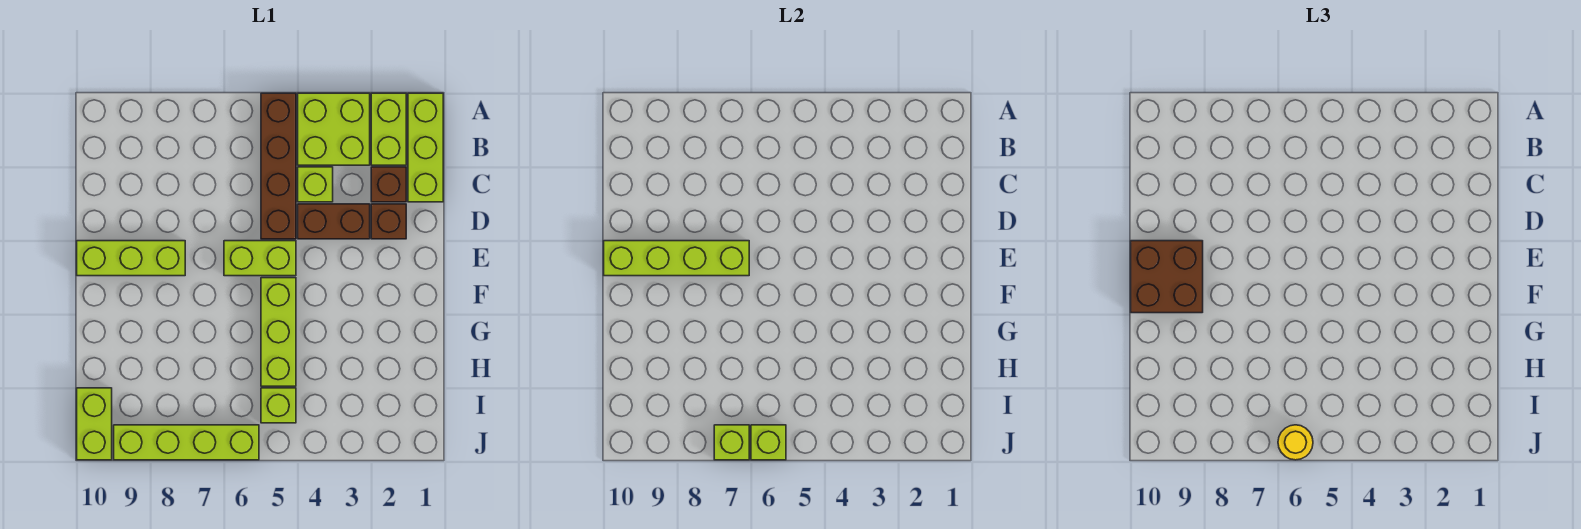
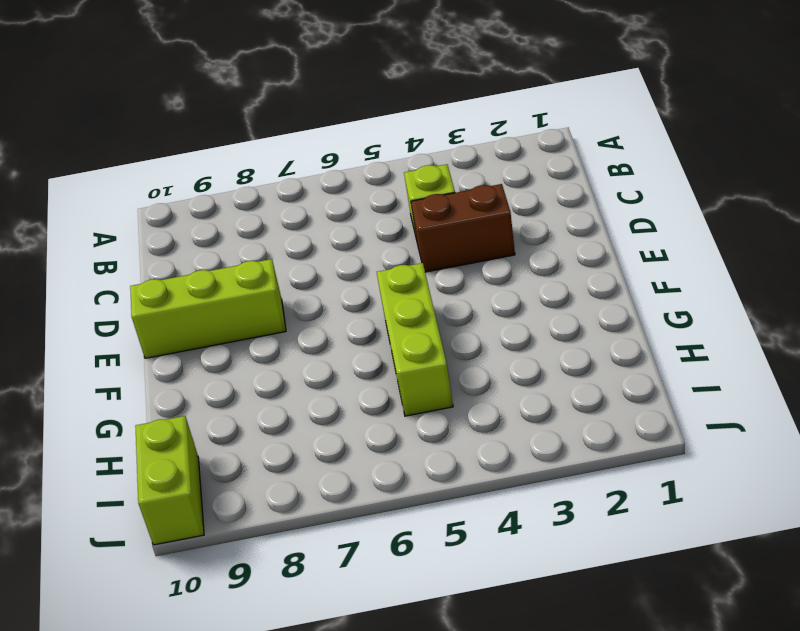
none -> lime brick A1:C1 level 1
none -> lime brick A2:B2 level 1
none -> lime brick A3:B4 level 1

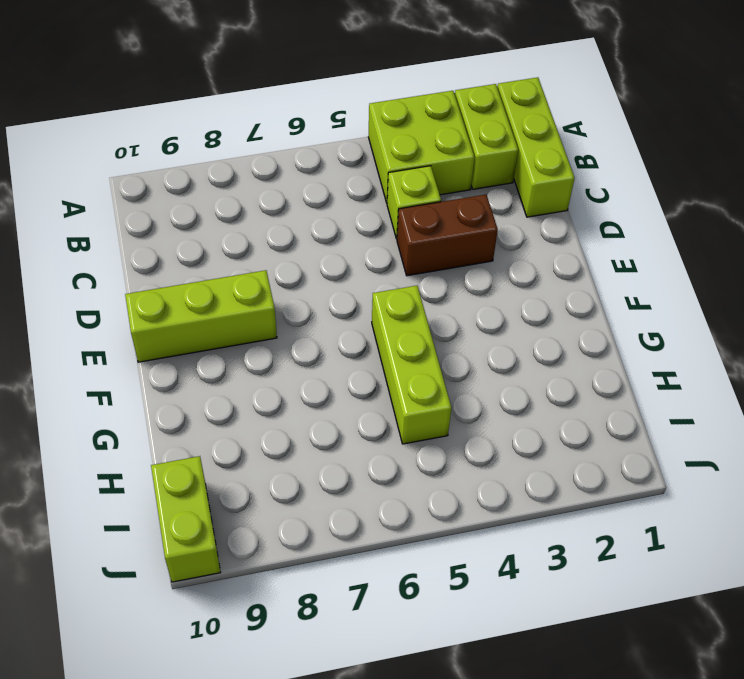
none -> brown brick A5:D5 level 1
none -> brown brick C2 level 1
none -> brown brick D2 level 1

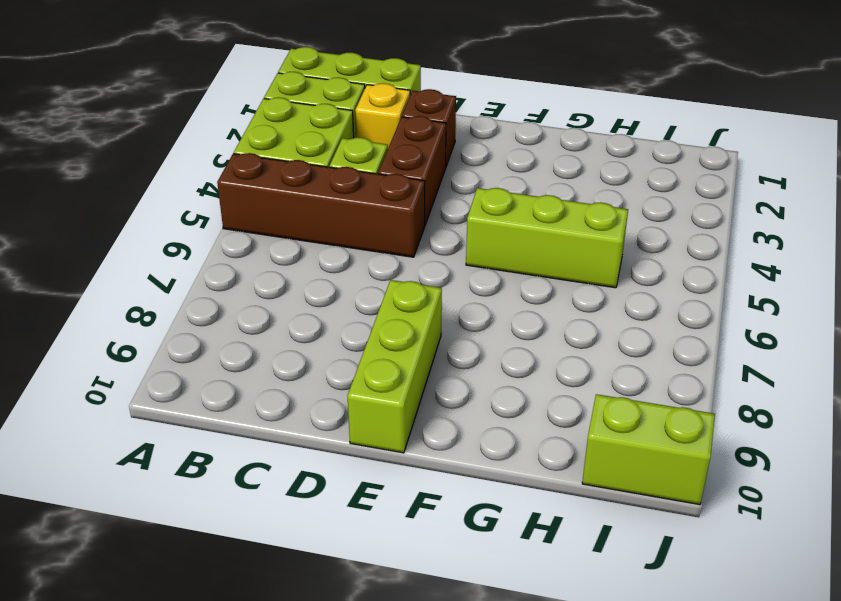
yellow brick C2 level 1 -> brown brick C2 level 1
none -> lime brick E5:E6 level 1
none -> lime brick I5 level 1
none -> lime brick J6:J9 level 1

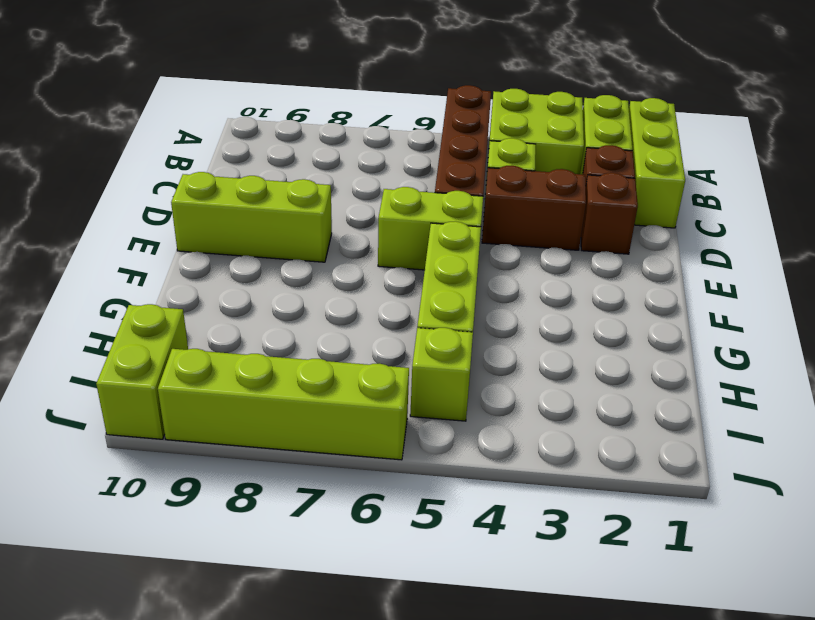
none -> lime brick E7:E10 level 2
none -> lime brick J6 level 2
none -> lime brick J7 level 2

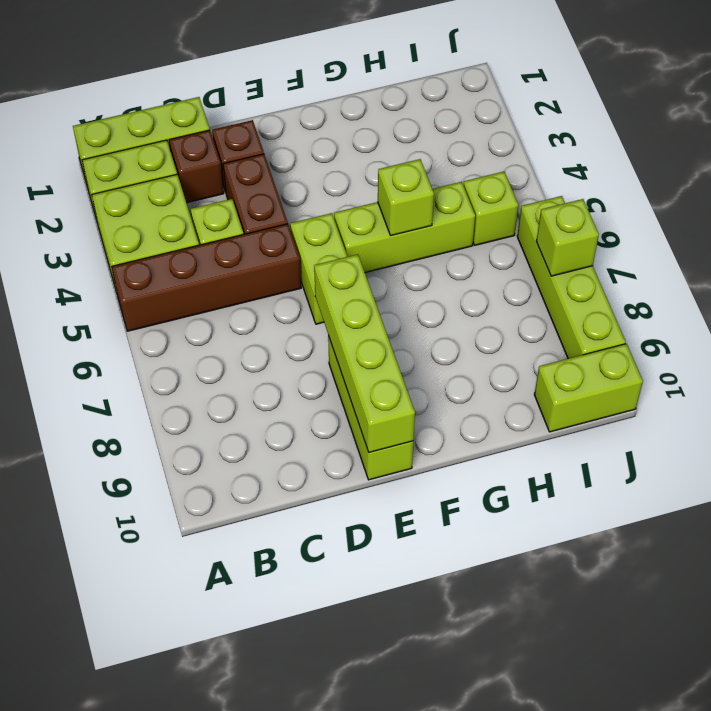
lime brick G5 level 2 -> lime brick J6 level 2
none -> brown brick E9:F10 level 3
none -> yellow round brick J6 level 3

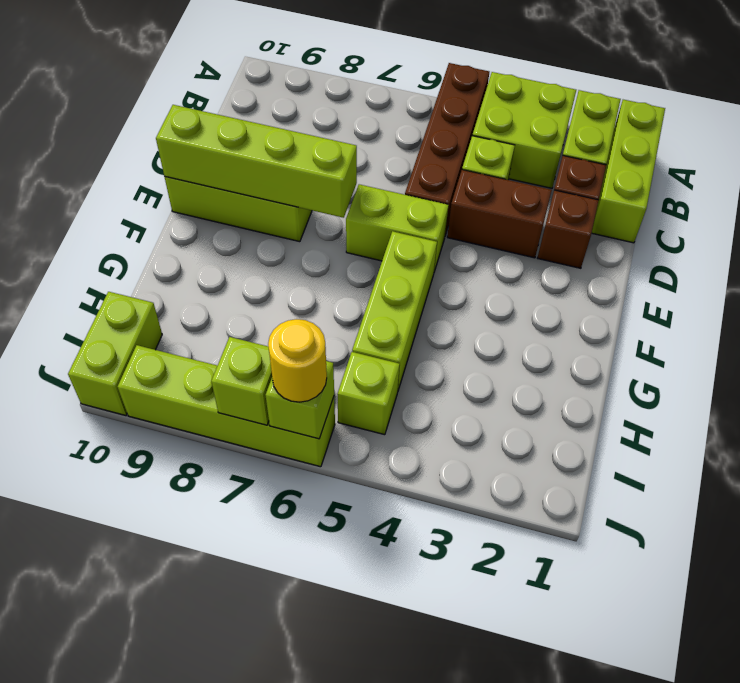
none -> brown brick E9:F10 level 3

